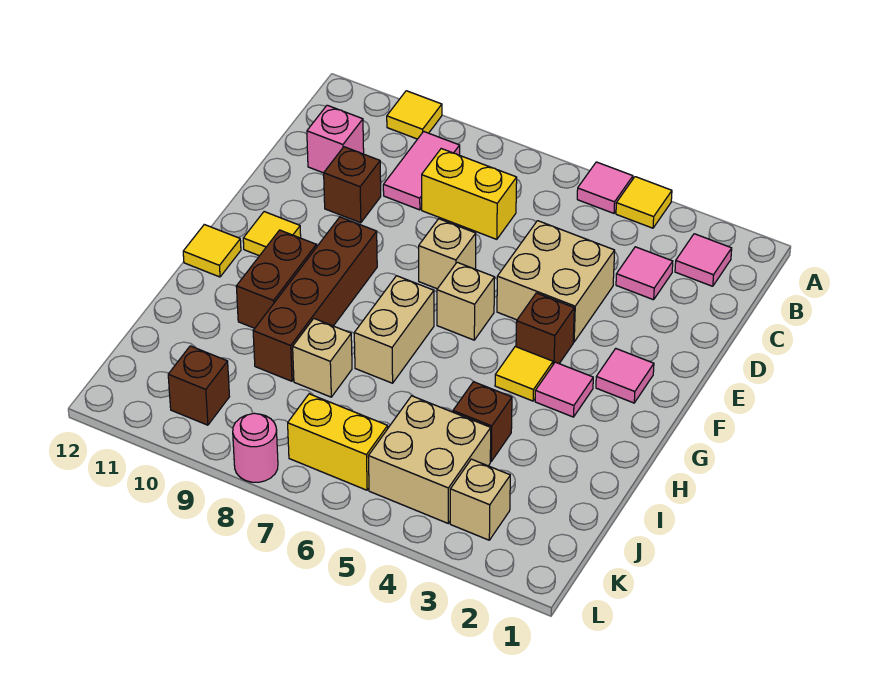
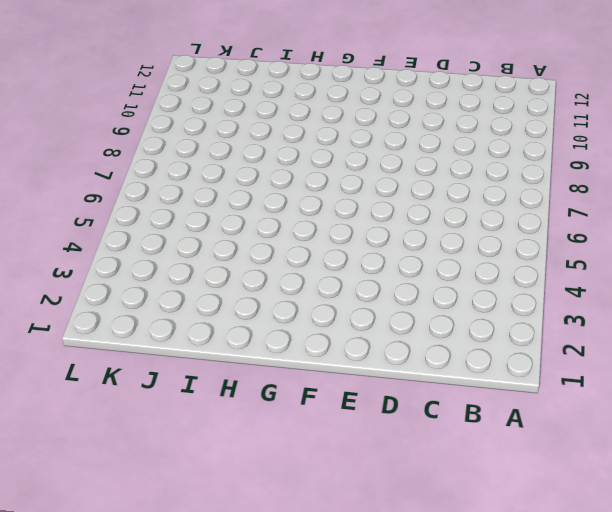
none -> yellow tile A4 level 1
none -> pink tile A5 level 1
none -> yellow tile A10 level 1

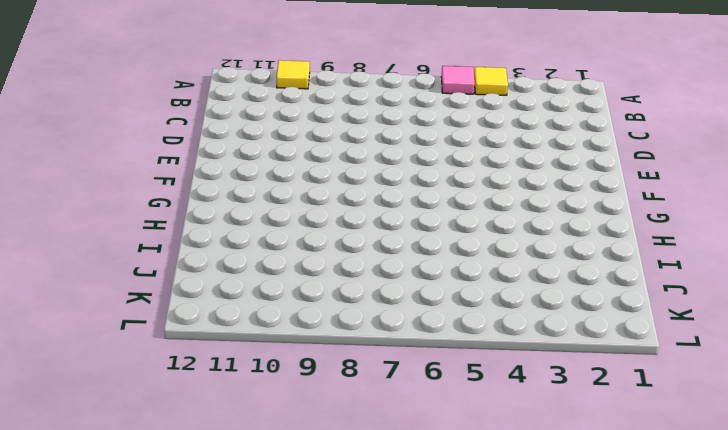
none -> pink tile B2 level 1
none -> pink tile B9:C9 level 1
none -> pink tile C3 level 1

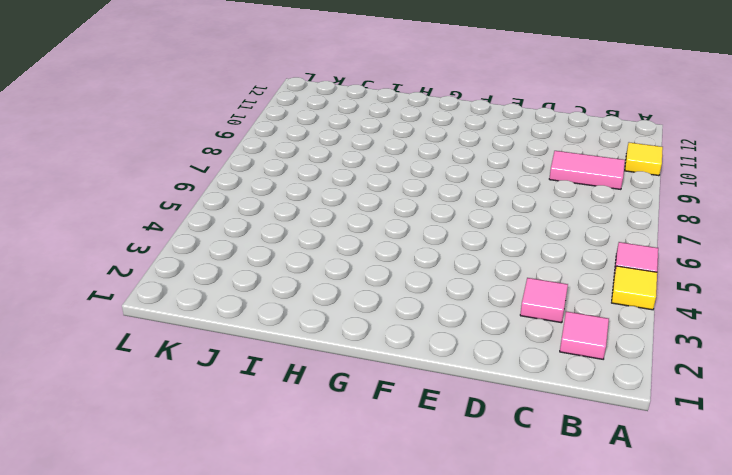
none -> yellow brick C7:C8 level 1
none -> pink brick C11 level 1
none -> tan brick D4:E5 level 1

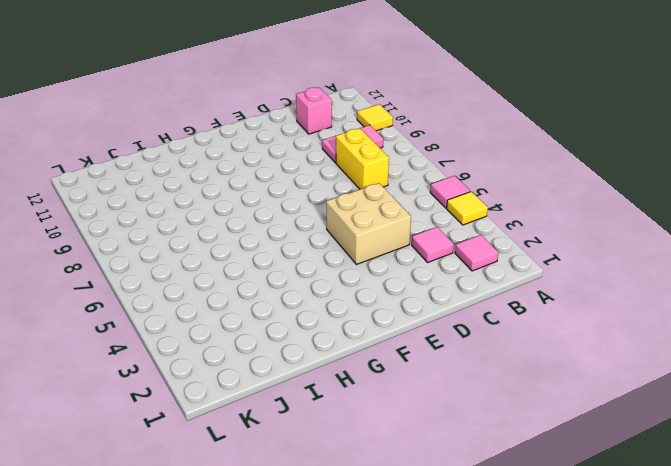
none -> brown brick D10 level 1
none -> tan brick E7 level 1
none -> pink tile F2 level 1

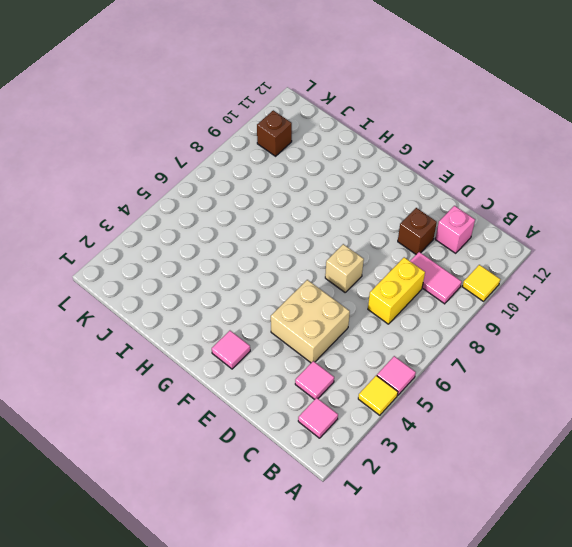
none -> brown brick F4 level 1
none -> tan brick F6 level 1
none -> brown brick F9:I9 level 1

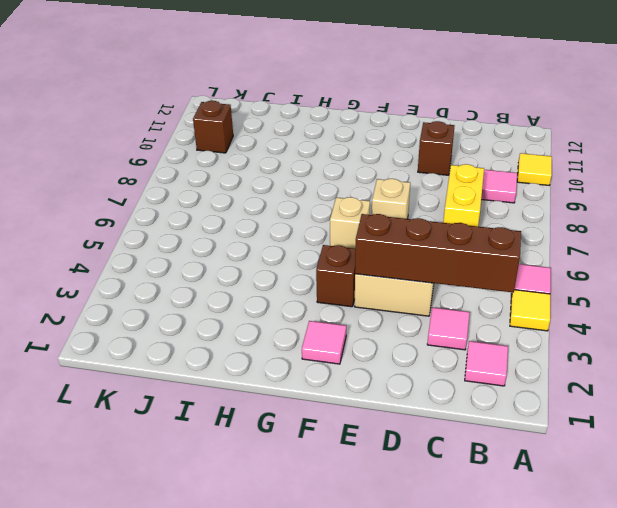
brown brick B4:E4 level 2 -> brown brick F9:I9 level 1
none -> pink brick C11 level 1
none -> yellow tile F11 level 1
none -> pink tile G3 level 1

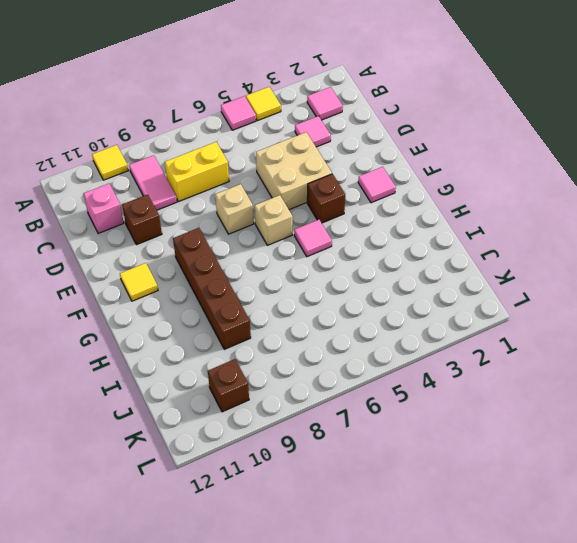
pink tile G5 level 1 -> pink tile G3 level 1
none -> yellow tile G4 level 1
none -> tan brick G7:H7 level 1
none -> brown brick G10:H10 level 1

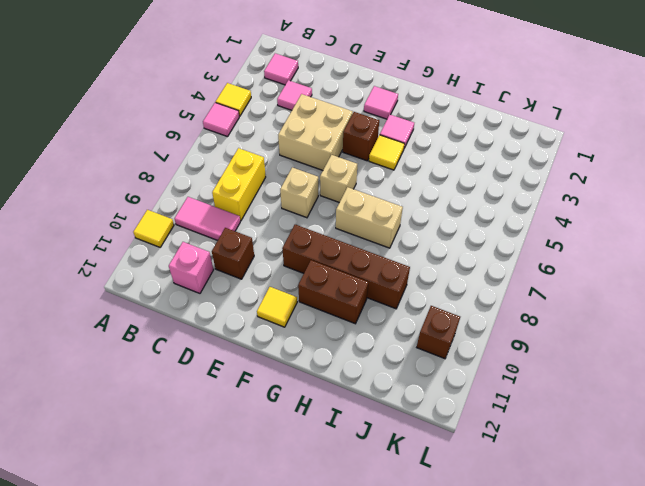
none -> yellow tile G12 level 1
none -> brown brick I4 level 1
none -> tan brick I8 level 1

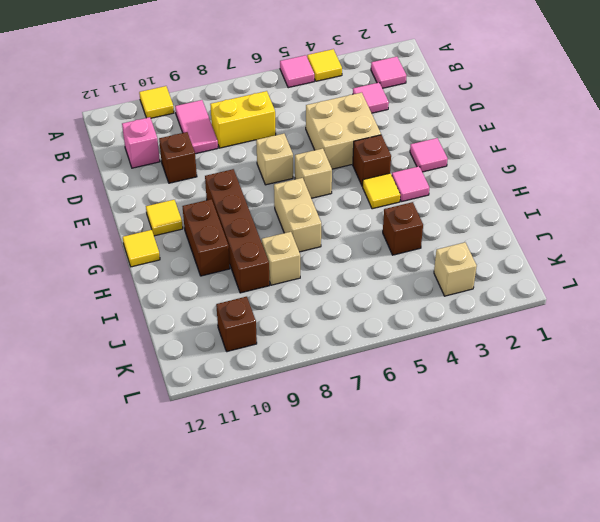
none -> tan brick J4:K5 level 1
none -> yellow brick K6:K7 level 1
none -> pink round brick L8 level 1

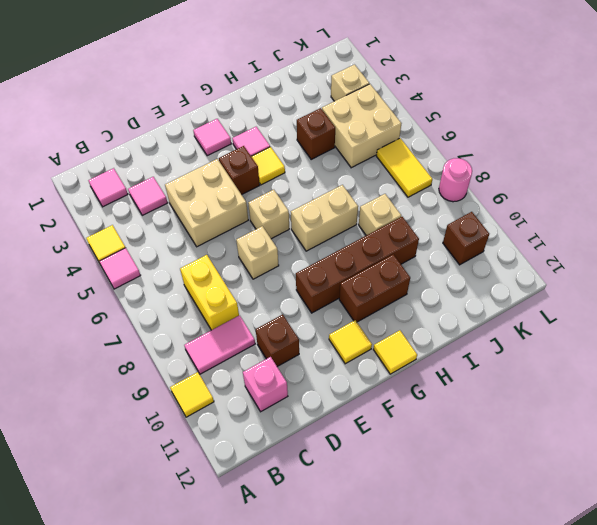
yellow tile K6:K7 level 1 -> yellow brick K6:K7 level 1

